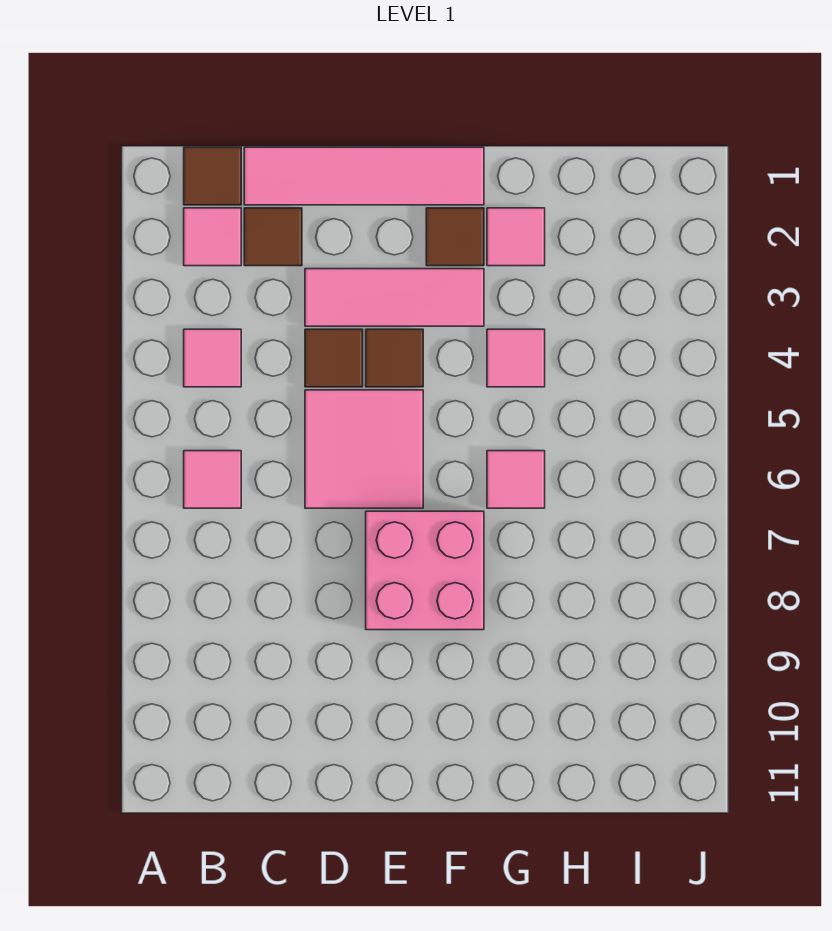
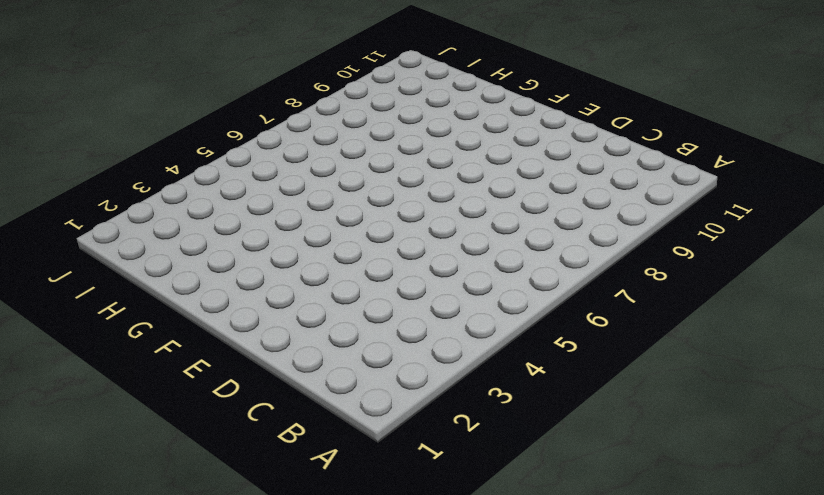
none -> brown tile B1 level 1
none -> pink tile B2 level 1
none -> pink tile B4 level 1

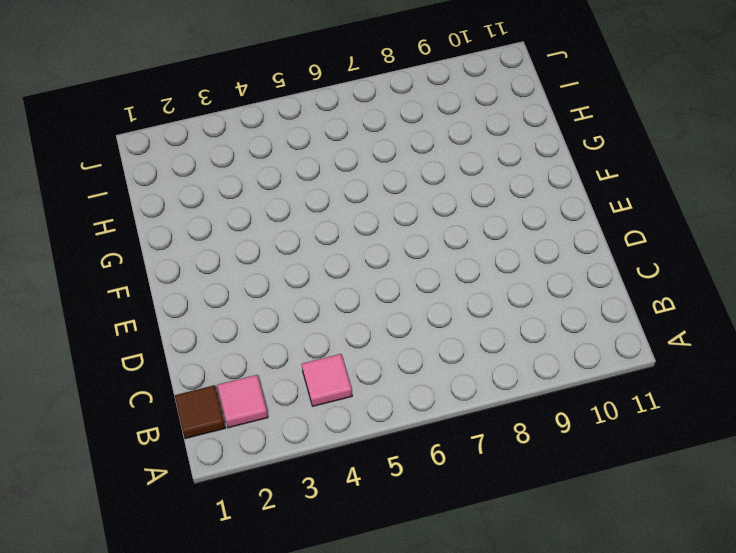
none -> pink tile B6 level 1
none -> pink tile C1:F1 level 1
none -> brown tile C2 level 1

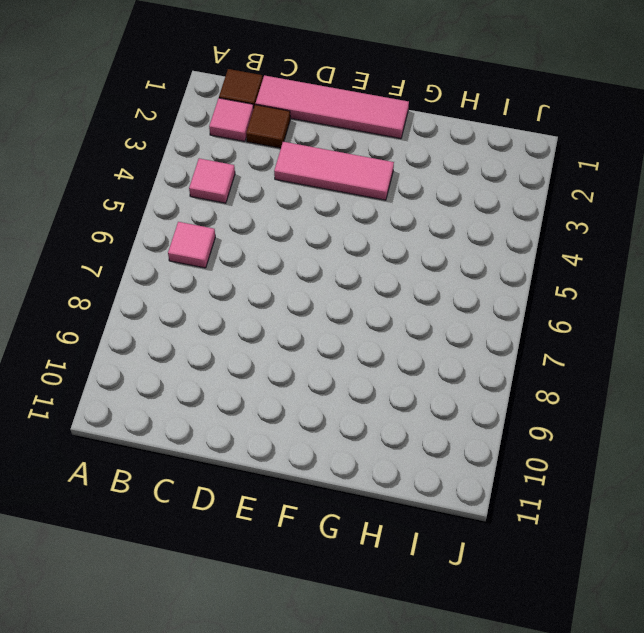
none -> brown tile D4 level 1
none -> pink tile D5:E6 level 1
none -> brown tile E4 level 1

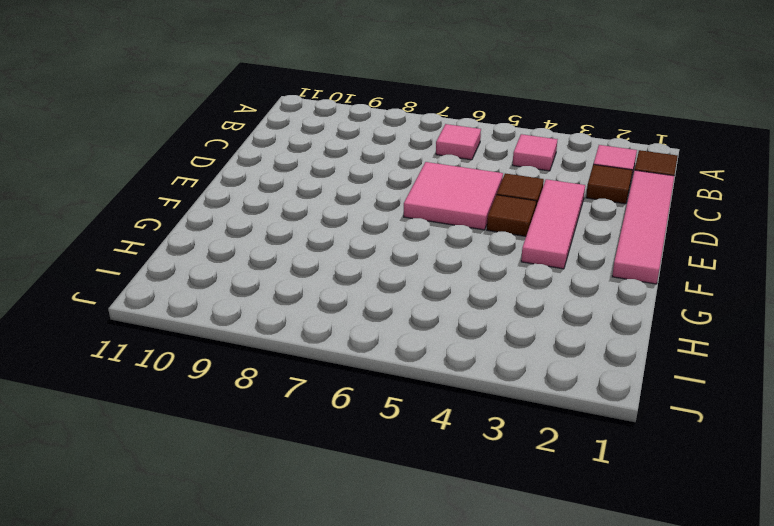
none -> pink brick E7:F8 level 1
none -> brown tile F2 level 1
none -> pink tile G2 level 1

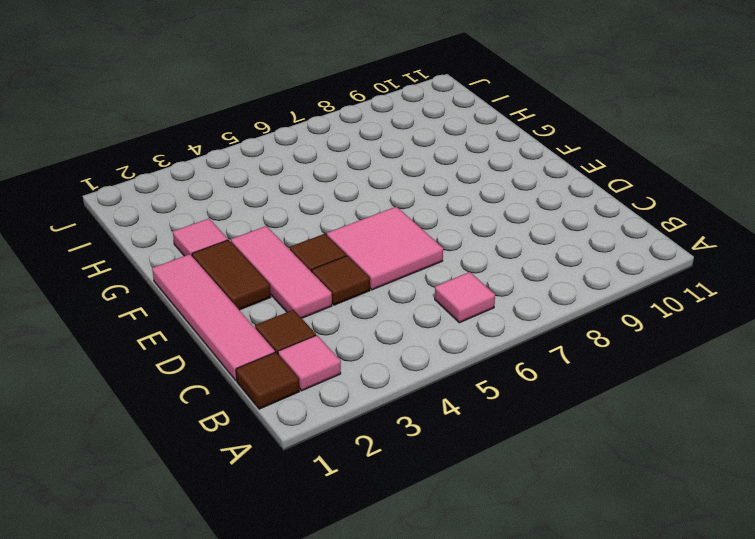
brown tile E2:F2 level 1 -> brown tile F2 level 1
none -> pink tile B4 level 1
none -> pink brick E7:F8 level 1
none -> pink tile G4 level 1

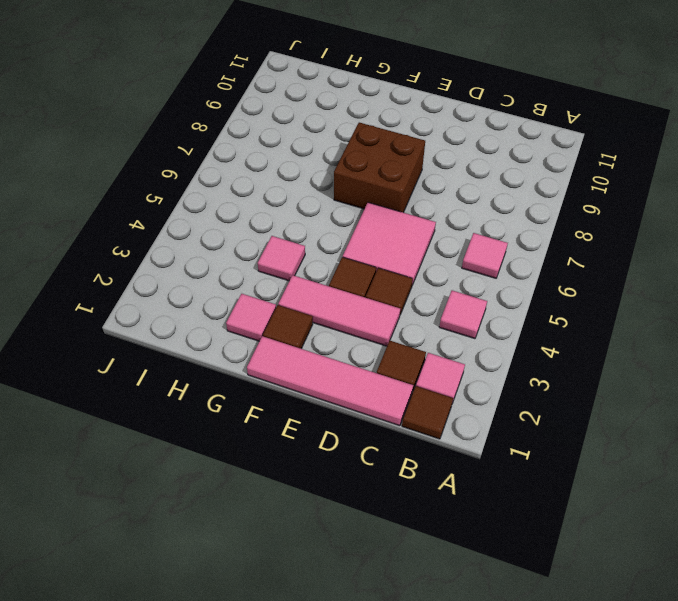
brown brick E7:F8 level 1 -> pink brick E7:F8 level 1
none -> pink tile G6 level 1

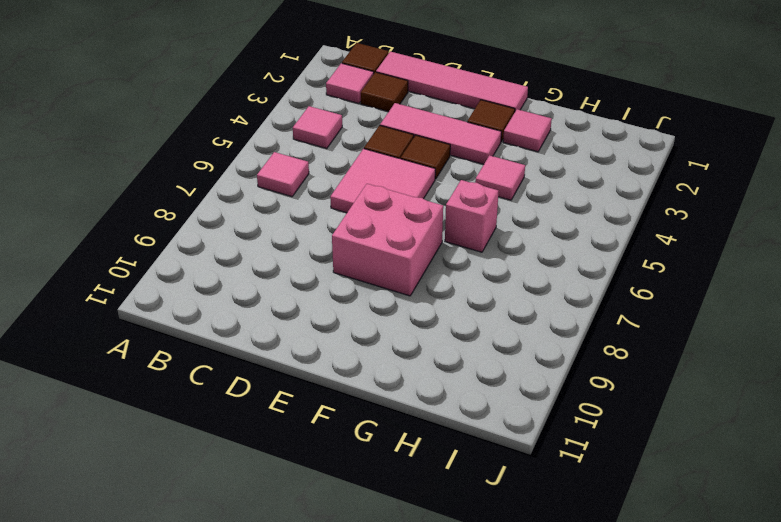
pink brick G6 level 1 -> pink tile G6 level 1

